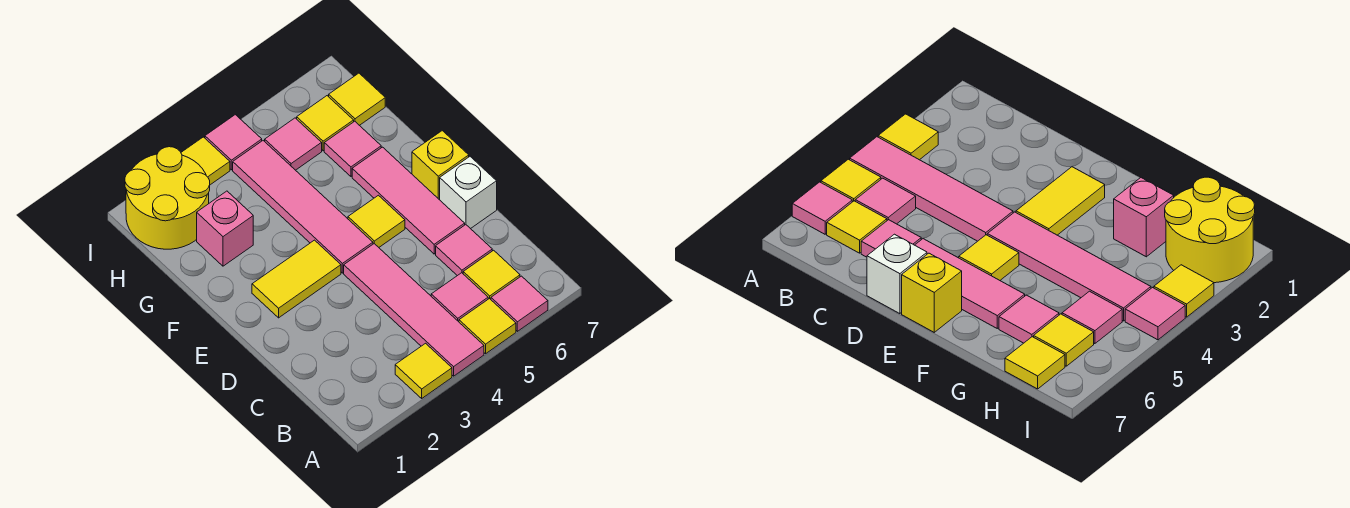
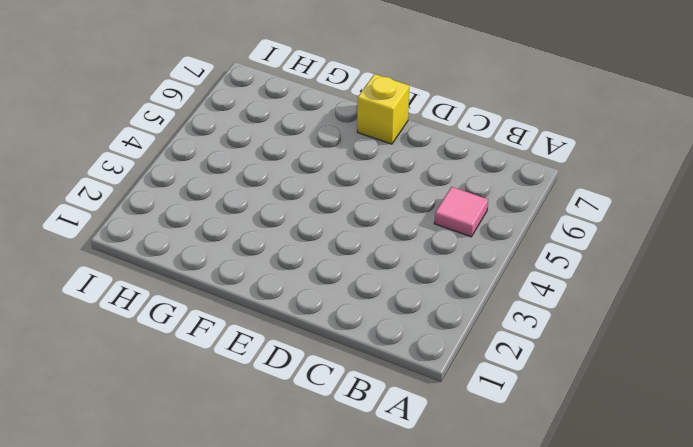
none -> yellow tile A3 level 1
none -> pink tile A4:D4 level 1
none -> yellow tile A5 level 1

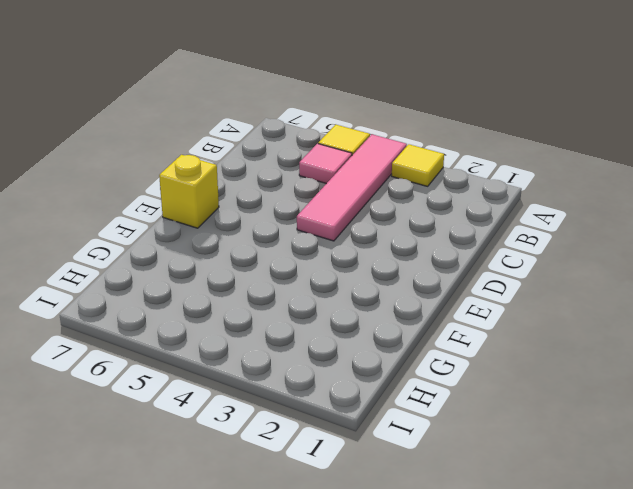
none -> pink tile A6 level 1
none -> yellow tile B6 level 1
none -> pink tile C6 level 1

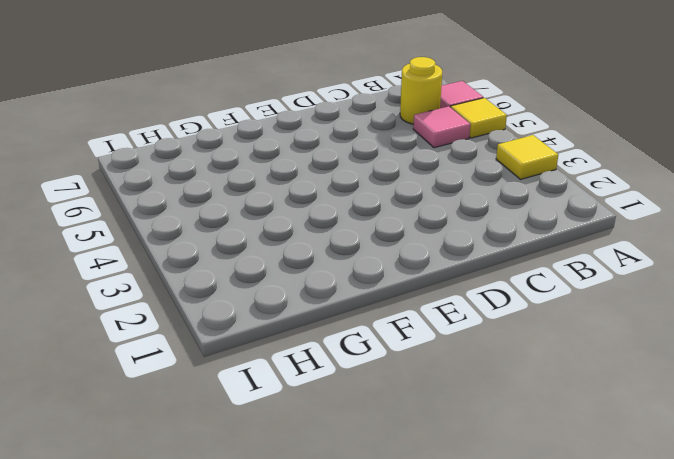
yellow round brick B6 level 1 -> yellow tile B6 level 1
none -> pink tile A4:D4 level 1
none -> pink tile C6 level 1
none -> pink tile D6:F6 level 1

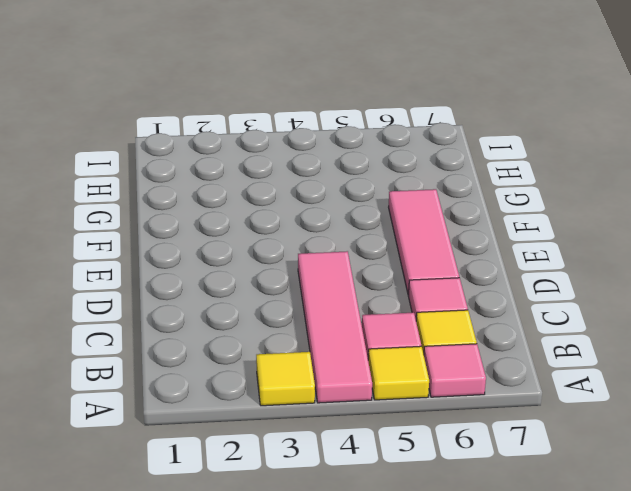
none -> white brick D7 level 1
none -> yellow tile E2:E3 level 1
none -> pink tile E4:H4 level 1

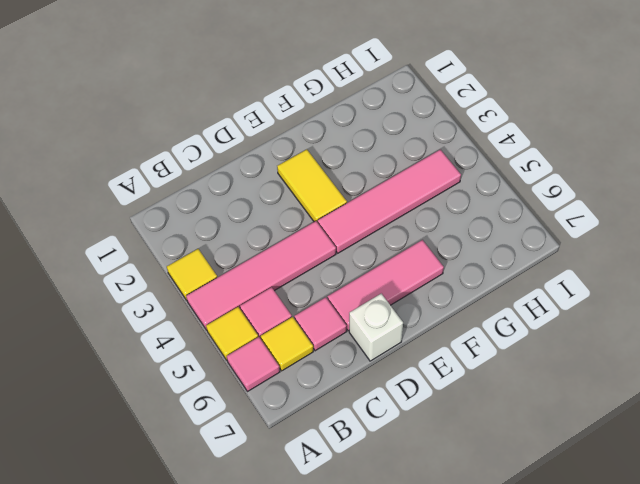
none -> yellow tile E5 level 1
none -> yellow brick E7 level 1
none -> pink brick G2 level 1

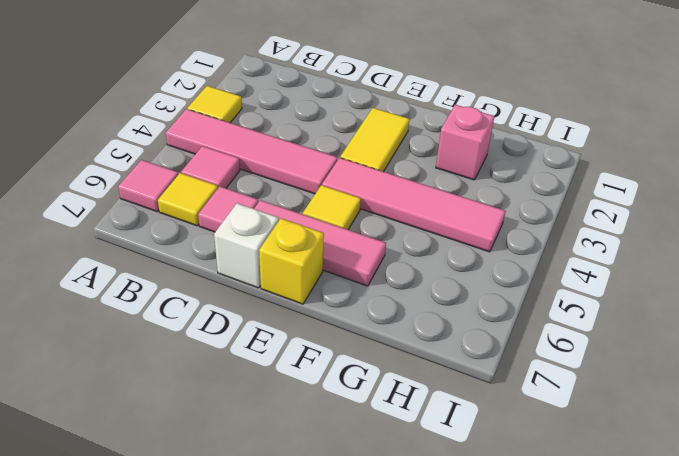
none -> yellow tile A5 level 1
none -> pink tile G6 level 1
none -> yellow round brick H1:I2 level 1

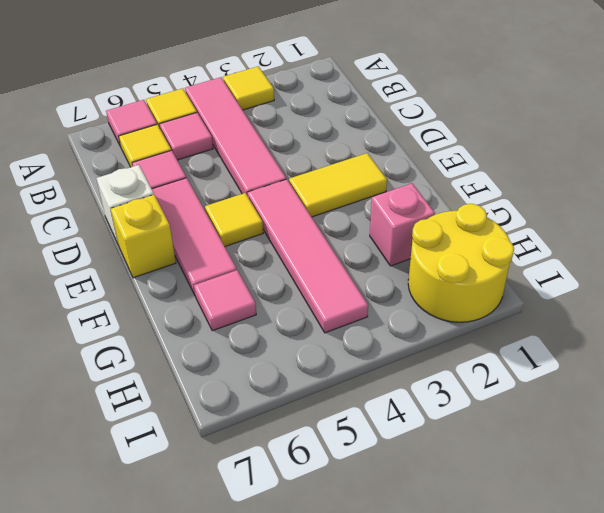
none -> pink tile H5 level 1
none -> yellow tile H6 level 1
none -> yellow tile H7 level 1

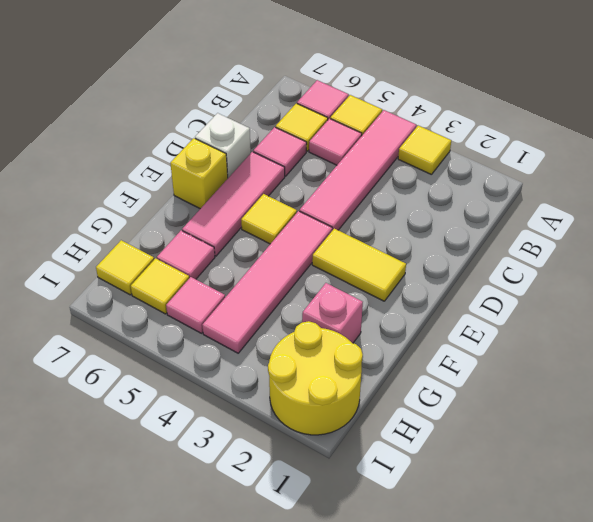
none -> yellow tile I3 level 1
none -> pink tile I4 level 1

